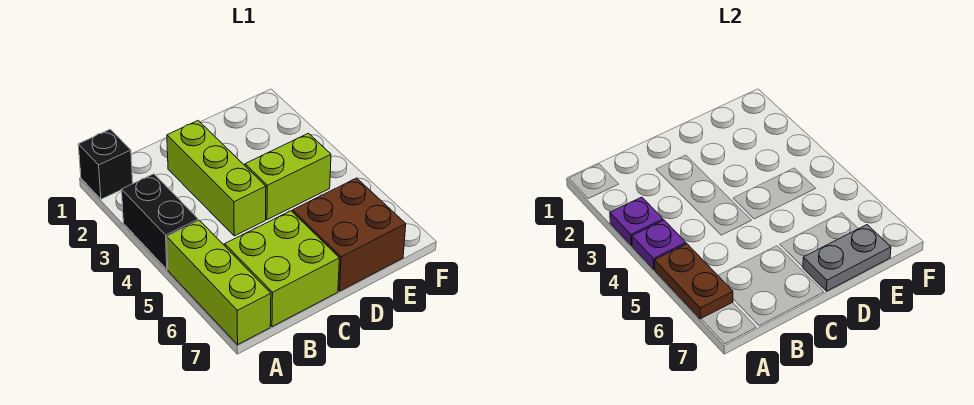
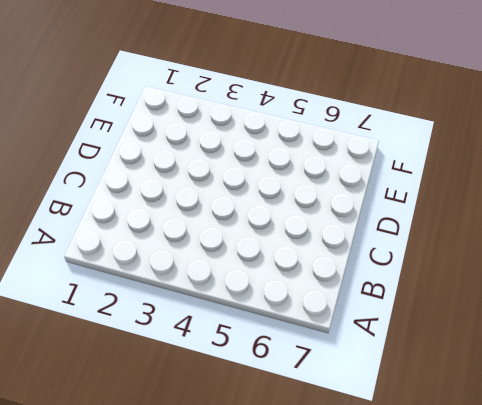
none -> black brick A1 level 1
none -> black brick A3:A4 level 1

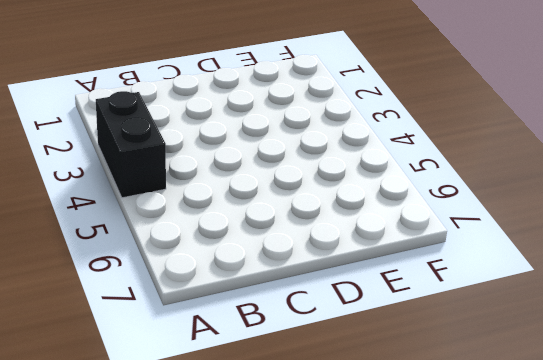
none -> black brick A1 level 1
none -> lime brick A5:A7 level 1

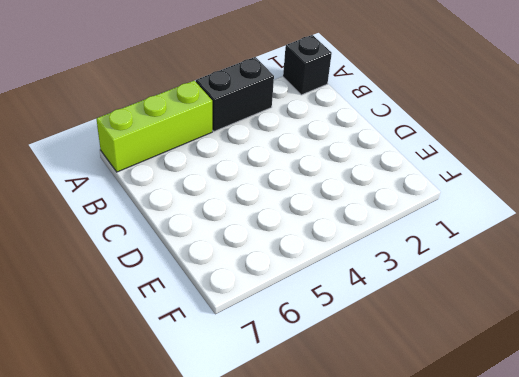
none -> lime brick B6:C7 level 1
none -> lime brick C2:C4 level 1

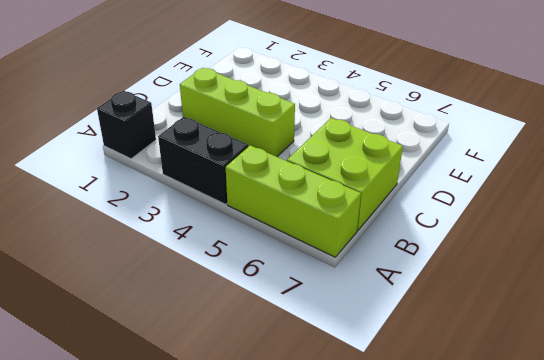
none -> lime brick D4:E4 level 1
none -> brown brick D6:E7 level 1

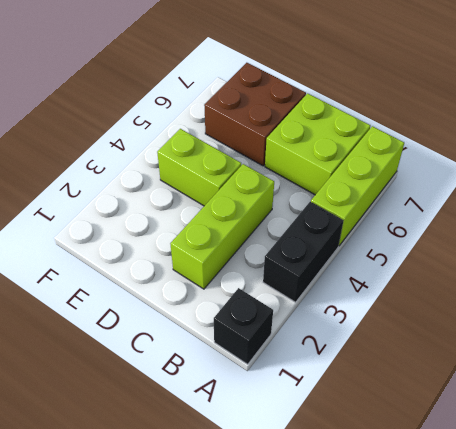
none -> purple plate A3 level 2
none -> purple plate A4 level 2

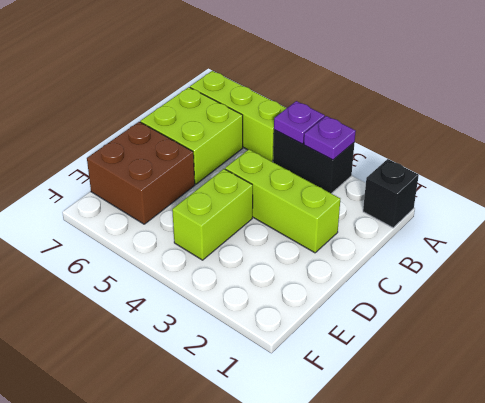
none -> brown plate A5:A6 level 2
none -> grey plate D7:E7 level 2

